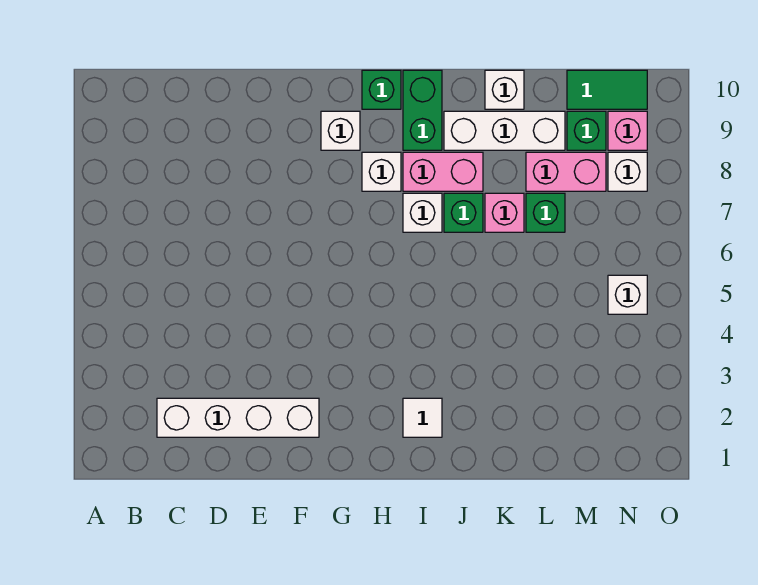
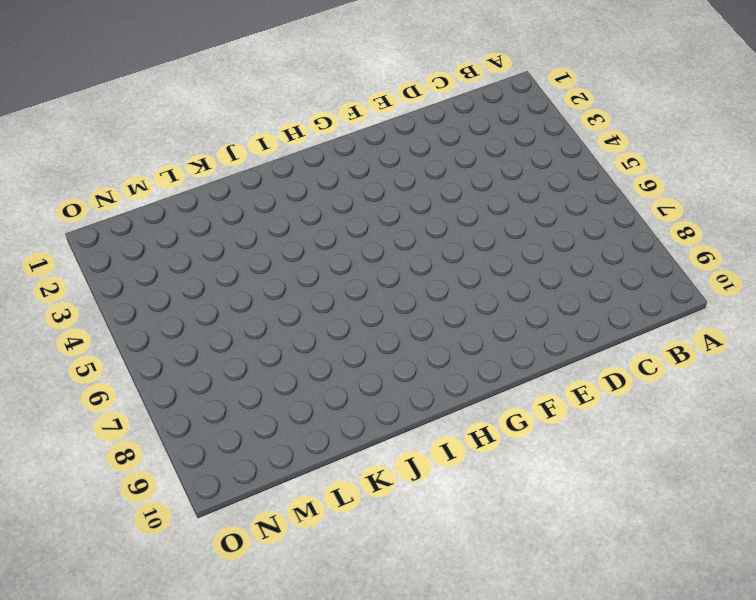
none -> white brick C2:F2 level 1
none -> white brick G9 level 1
none -> white brick H8 level 1

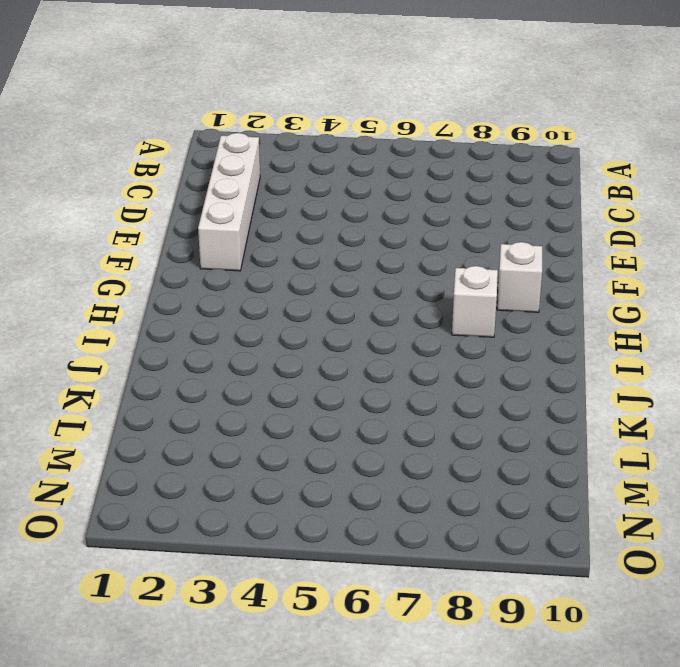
none -> green brick H10 level 1
none -> white tile I2 level 1
none -> white brick I7 level 1

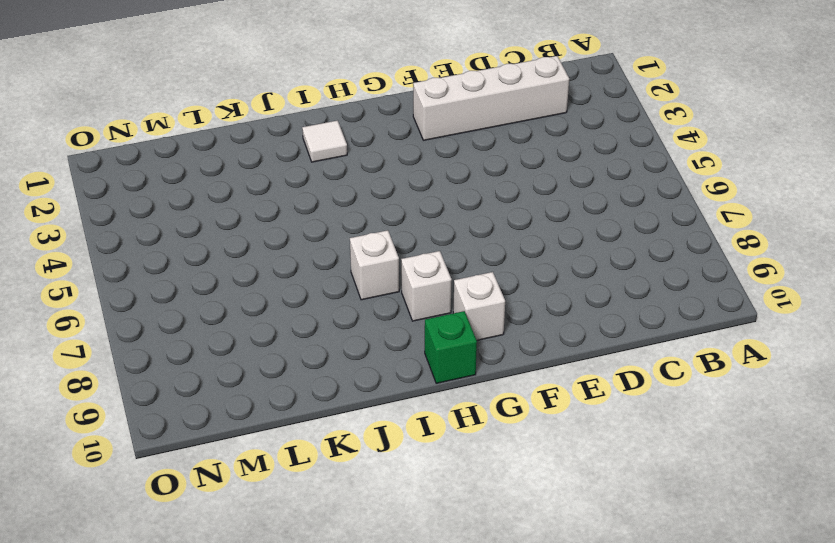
none -> pink brick I8:J8 level 1
none -> green brick I9:I10 level 1
none -> green brick J7 level 1

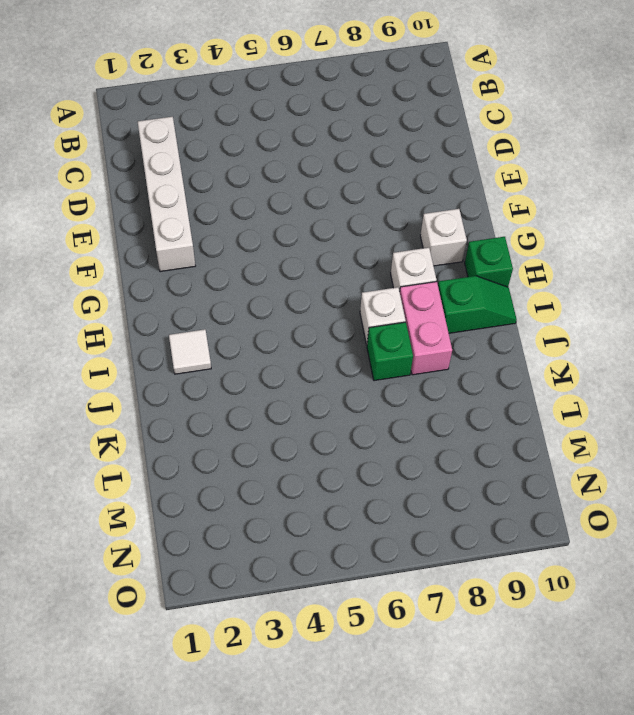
green slope I9:I10 level 1 top 9 -> green brick I9:I10 level 1
none -> white brick J9:L9 level 1
none -> pink brick K7 level 1
none -> white brick K10 level 1

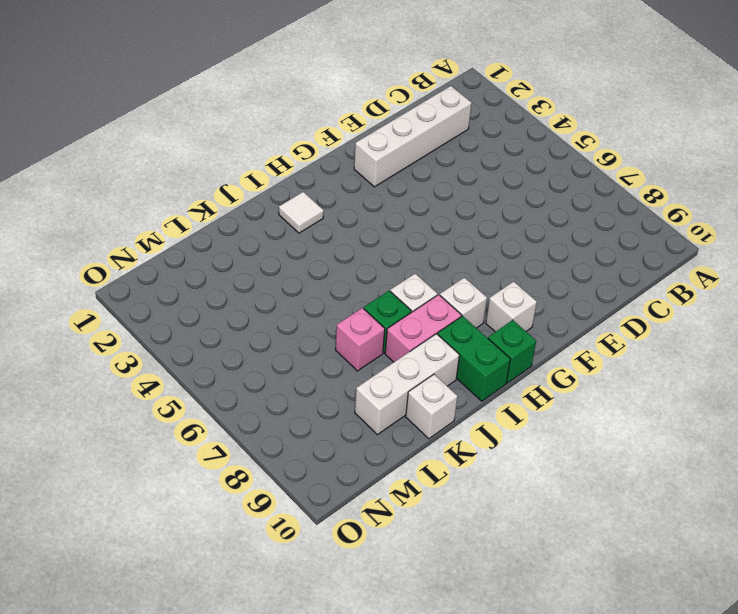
none -> green brick L7 level 1
none -> pink brick L8:M8 level 1
none -> green brick M9 level 1

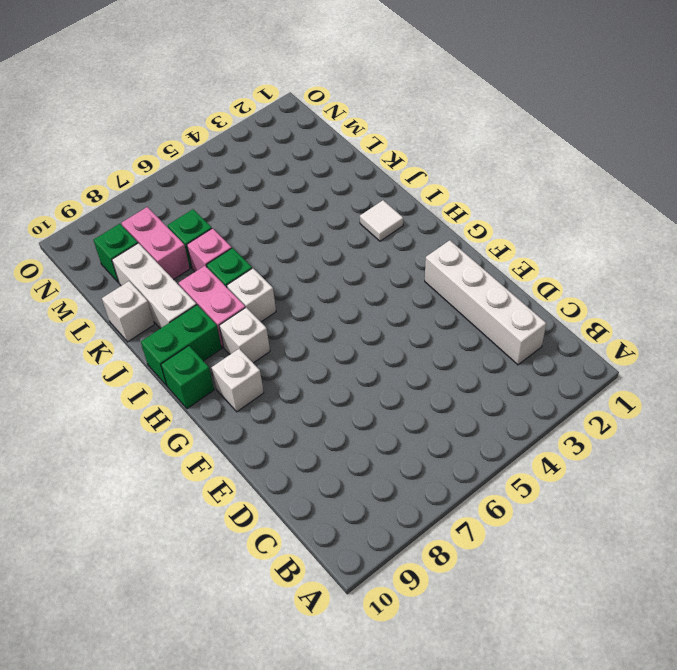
none -> green tile M10:N10 level 1
none -> white brick N5 level 1
none -> white brick N8 level 1

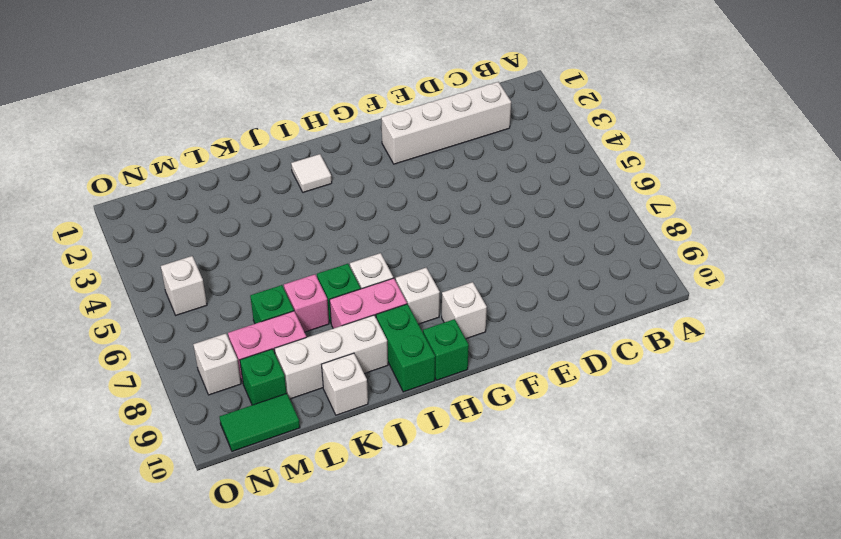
none -> pink brick N9 level 1

